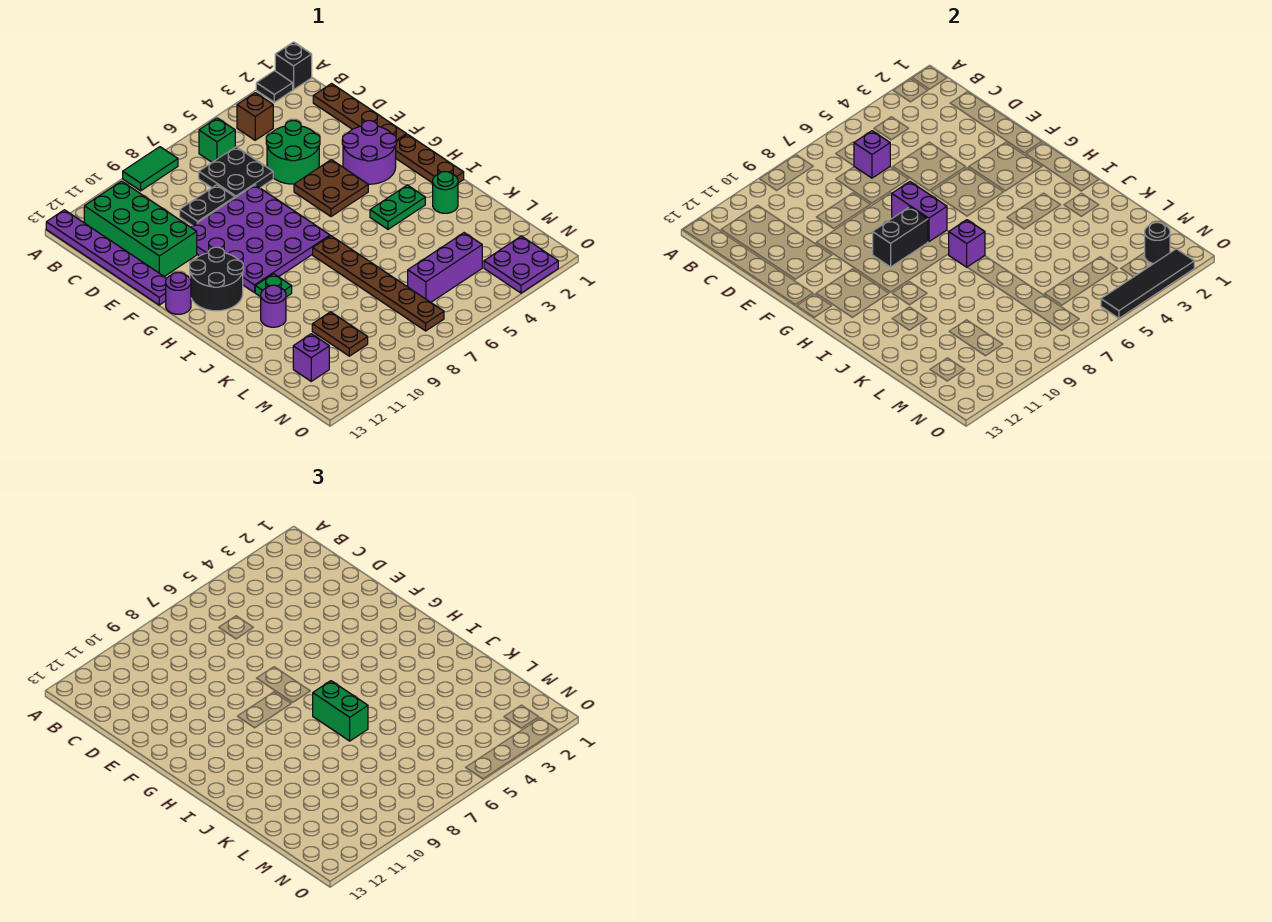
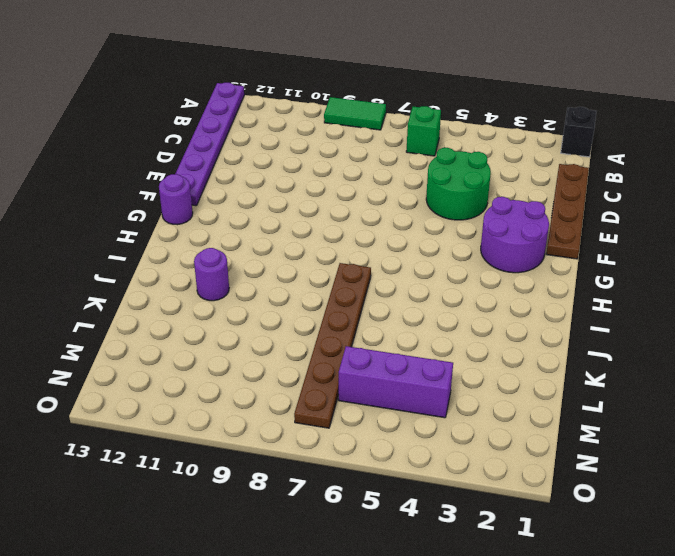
none -> black tile A2 level 1
none -> brown brick B4 level 1
none -> green brick B11:E12 level 1
none -> black plate C6:D7 level 1

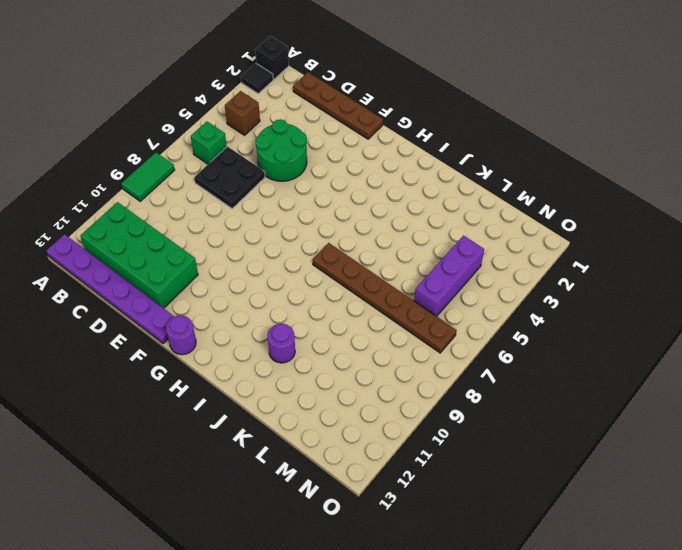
none -> black plate D8:D9 level 1
none -> purple plate E7:H10 level 1
none -> purple round brick F2:G3 level 1
none -> brown plate F4:G5 level 1

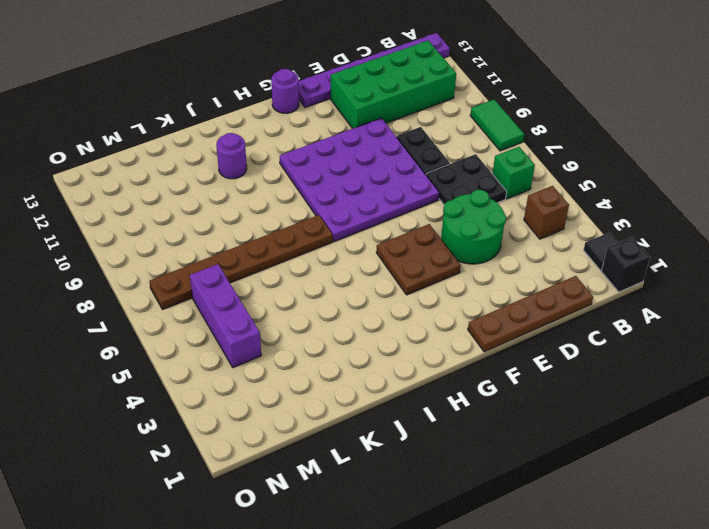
none -> purple round brick F2:G3 level 1
none -> brown plate G1:I1 level 1
none -> black round brick G11:H12 level 1
none -> green plate I3:I4 level 1

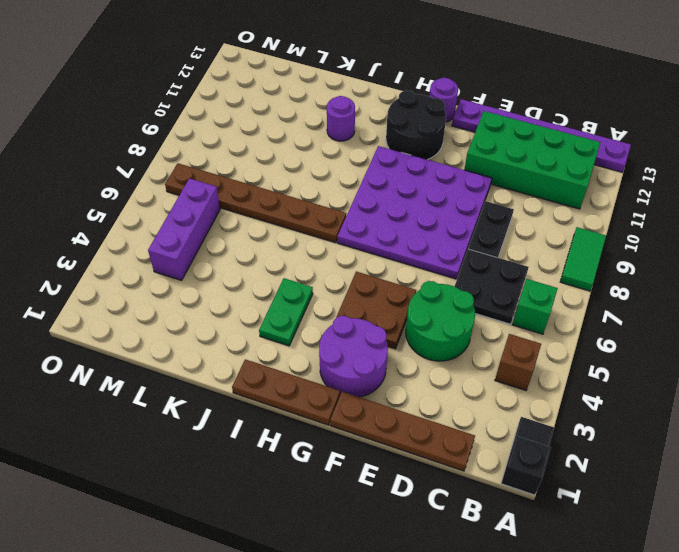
none -> green plate I10 level 1
none -> green round brick J2 level 1
none -> brown plate L10:M10 level 1
none -> purple brick M12 level 1

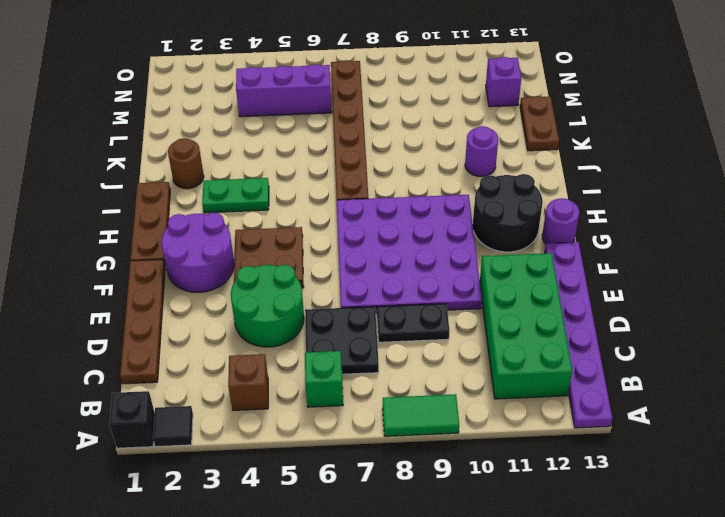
brown round brick J2 level 1 -> green round brick J2 level 1
brown plate K13:L13 level 1 -> brown plate L10:M10 level 1
none -> green plate I10 level 1
none -> purple plate N2:O3 level 1
none -> purple brick C6 level 2
none -> purple brick F7:G7 level 2

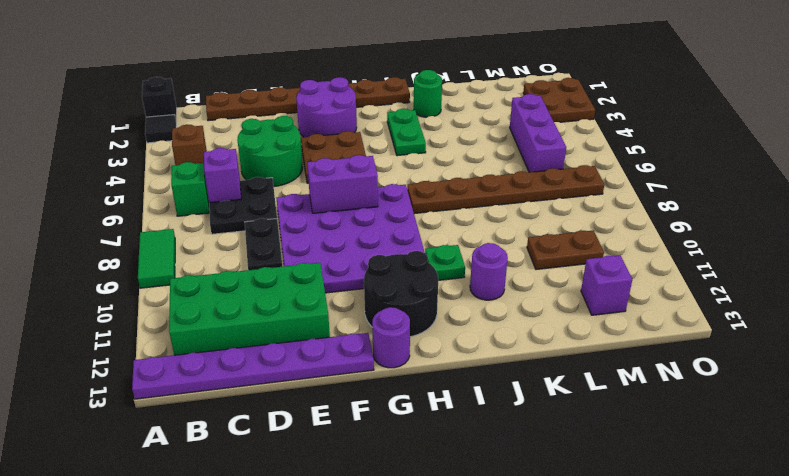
brown plate N2:O3 level 1 -> purple plate N2:O3 level 1
none -> black brick G8:G9 level 2
none -> purple brick I7 level 2
none -> black round brick N2 level 2
none -> black tile O2:O5 level 2

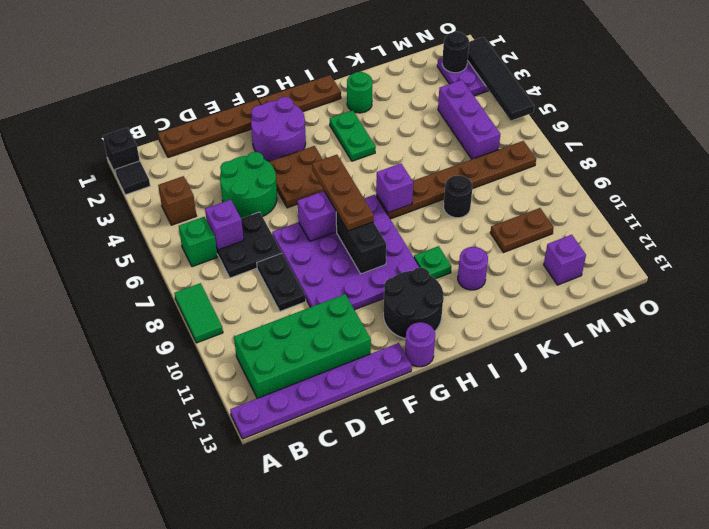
brown plate G6:G8 level 3 -> none
black round brick K8 level 1 -> none
none -> green brick I7:J7 level 3

